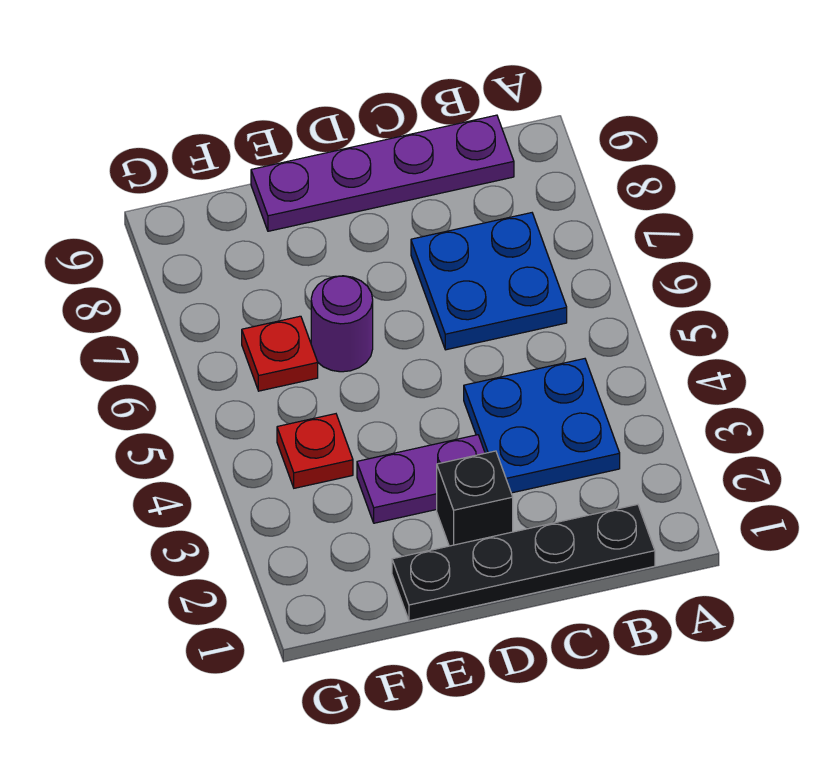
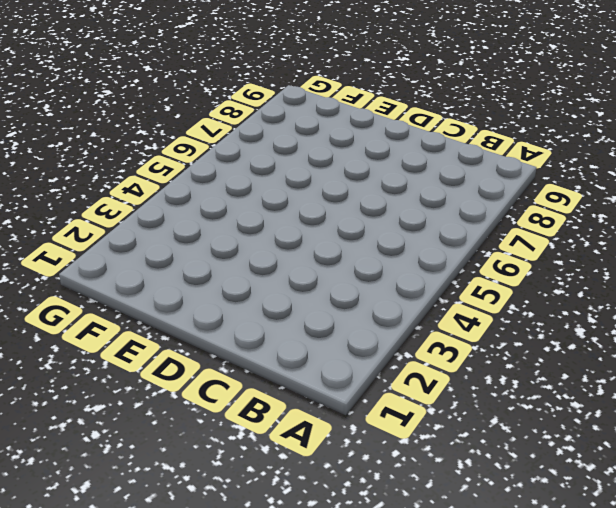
none -> black plate B1:E1 level 1
none -> blue plate B3:C4 level 1

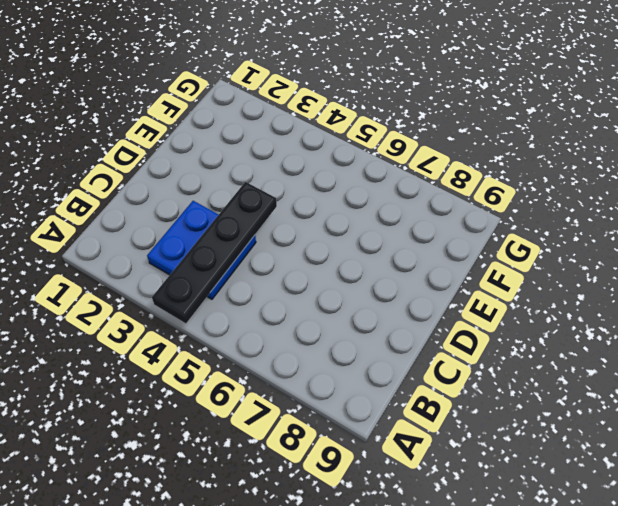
black plate A4:D4 level 2 -> black plate B1:E1 level 1
none -> blue plate B6:C7 level 1
none -> purple plate B9:E9 level 1

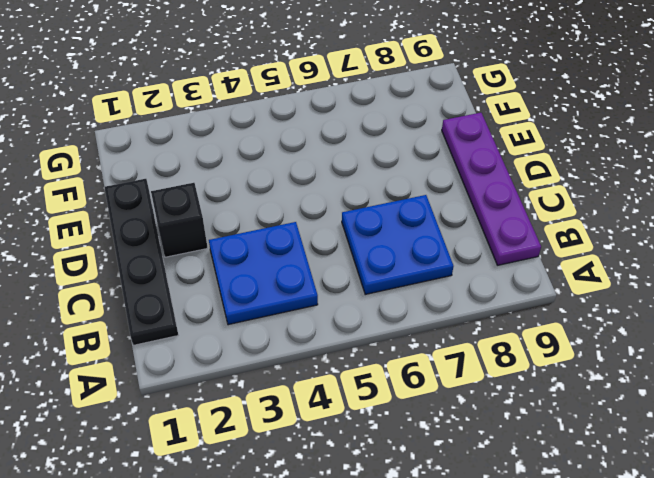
none -> purple plate D3:E3 level 1
none -> purple round brick E6 level 1

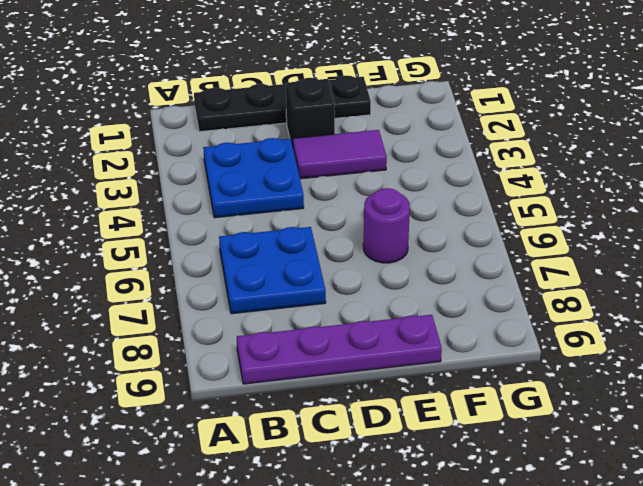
purple tile D3:E3 level 1 -> purple plate D3:E3 level 1
none -> red plate F4 level 1
none -> red plate F6 level 1

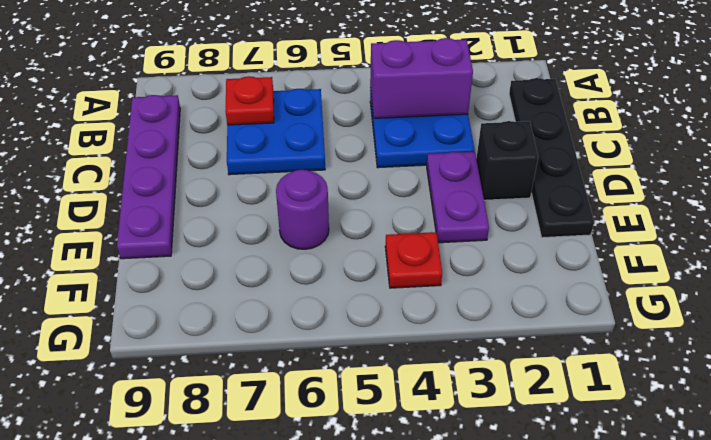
purple brick B3:B4 level 2 -> none
red plate B7 level 2 -> red plate F6 level 1

